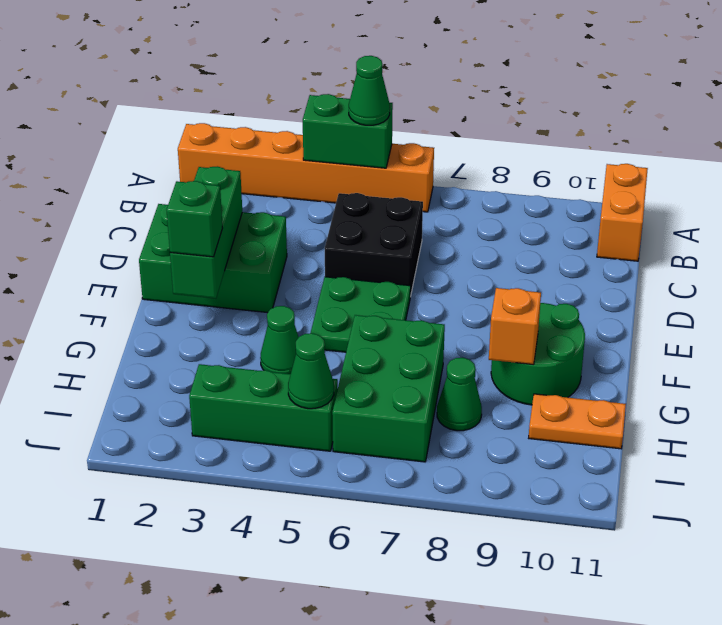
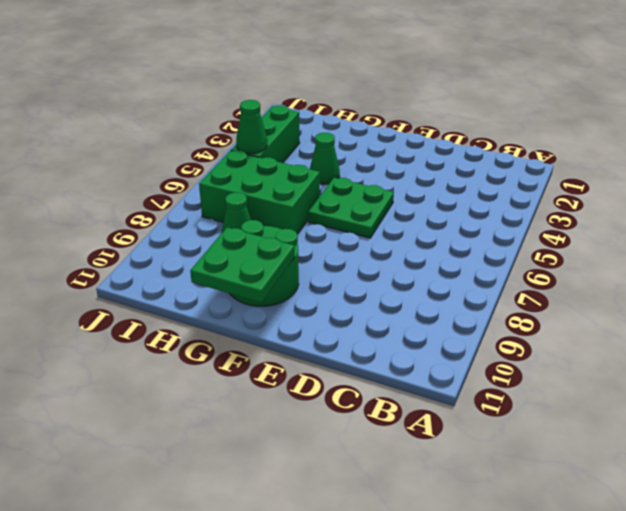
green plate F10:G11 level 2 -> none
none -> orange brick A1:A6 level 1
none -> orange brick A11:B11 level 1
none -> black brick C5:D6 level 1

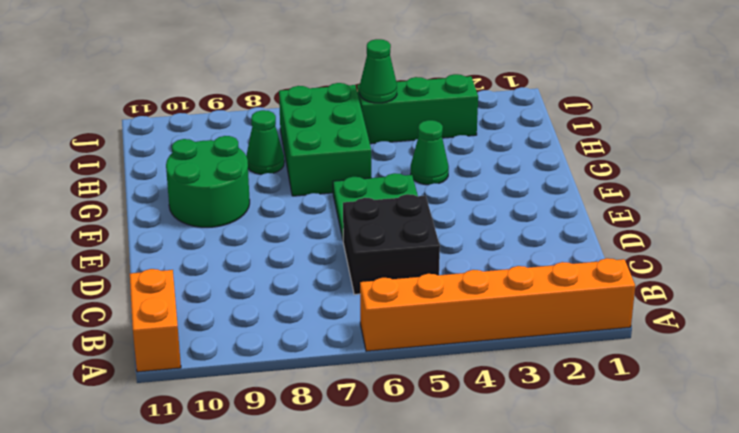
none -> green brick D1:E3 level 1
none -> orange plate H10:H11 level 1
none -> green brick A4:A5 level 2

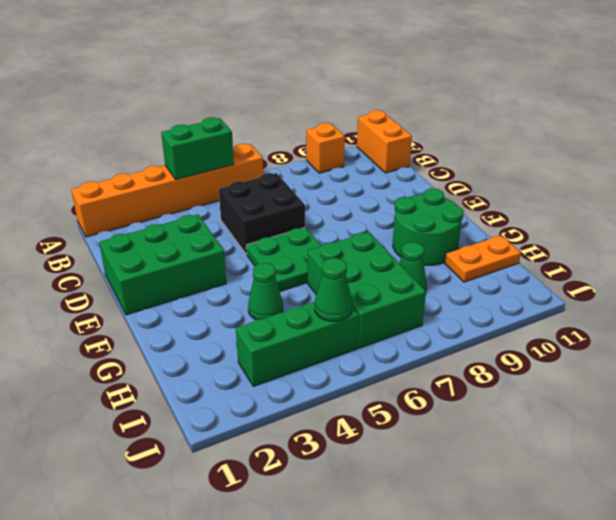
orange brick A9 level 1 -> orange brick G9 level 2
none -> green brick D2:F2 level 2
none -> green cone A5 level 3
none -> green brick F2 level 3

